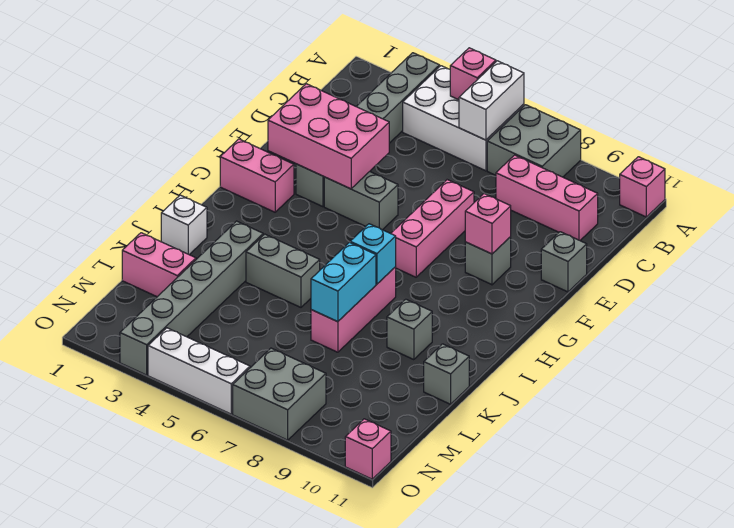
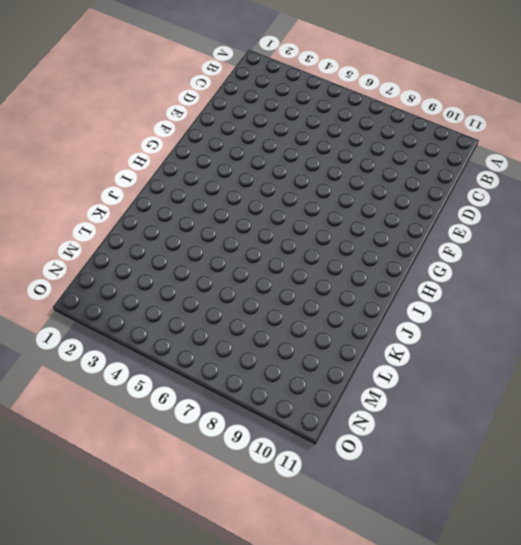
none -> grey brick A3:F3 level 1
none -> white brick A4:B6 level 1
none -> grey brick A7:B8 level 1

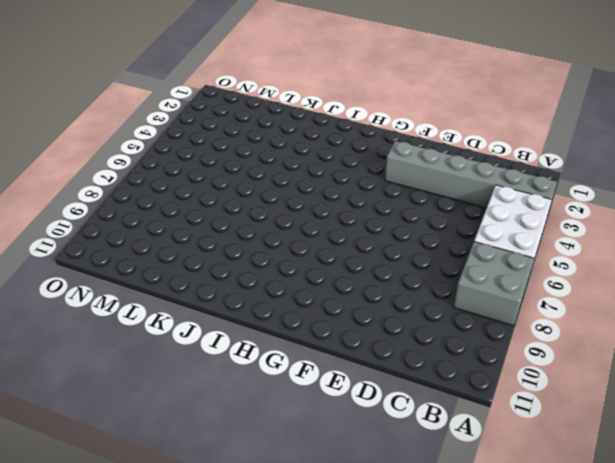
none -> pink brick A11 level 1
none -> pink brick C8:C10 level 1
none -> pink brick E7:G7 level 1

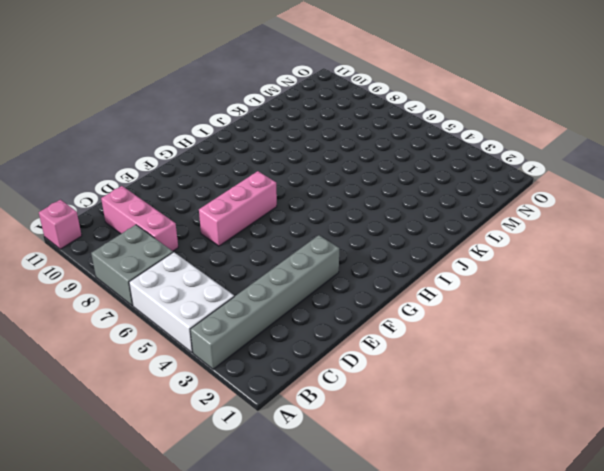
none -> grey brick E11 level 1
none -> grey brick F4:F5 level 1
none -> grey brick F9 level 1

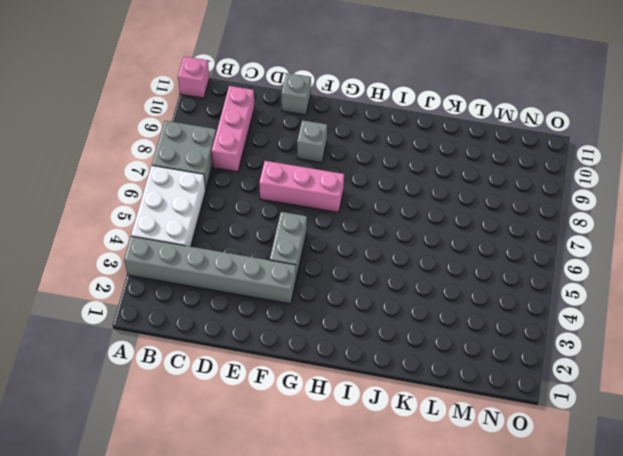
none -> pink brick G1:G2 level 1
none -> pink brick I7:K7 level 1
none -> white brick J1 level 1

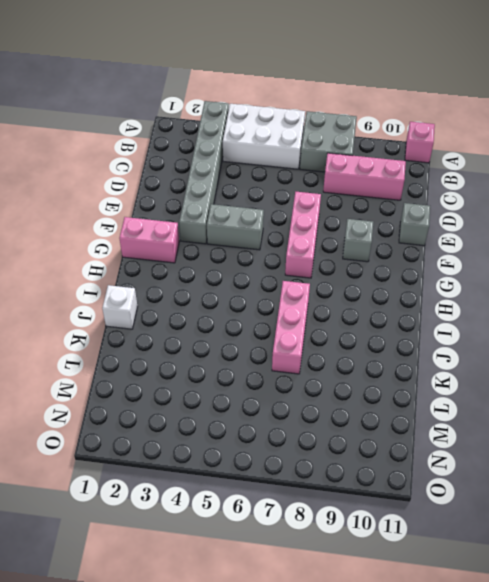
none -> grey brick J3:O3 level 1
none -> grey brick J4:J5 level 1
none -> grey brick J9 level 1

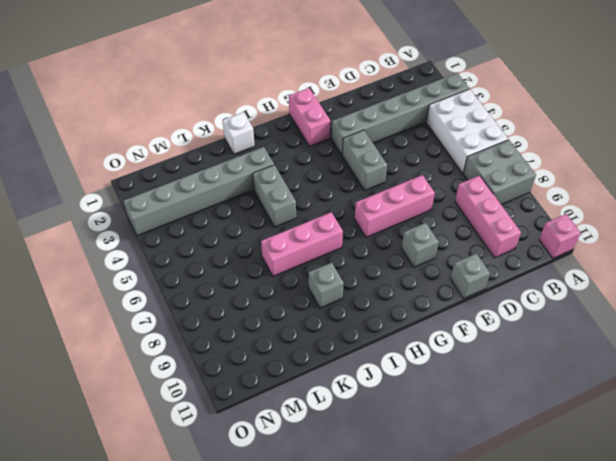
none -> grey brick K11 level 1
none -> pink brick L1:L2 level 1
none -> grey brick N7:O8 level 1

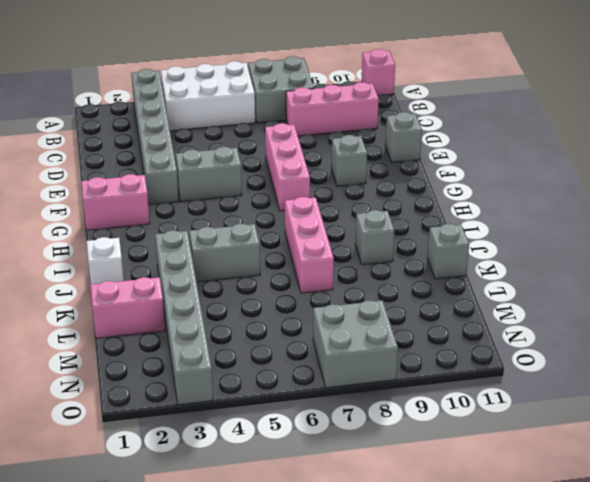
none -> white brick O4:O6 level 1
none -> pink brick O11 level 1
none -> pink brick A5 level 2

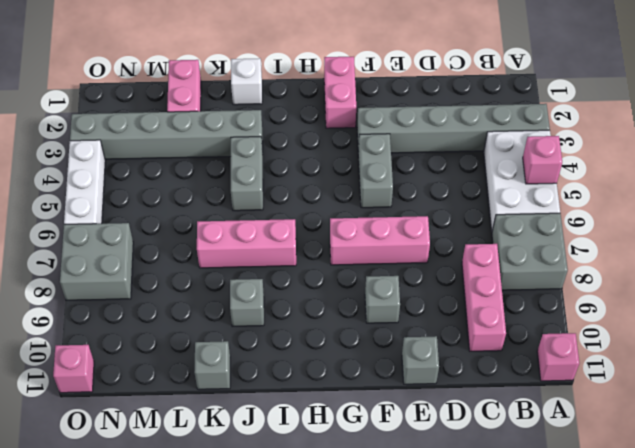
none -> white brick A6:B6 level 2
none -> pink brick E2:F4 level 2
none -> pink brick F9 level 2

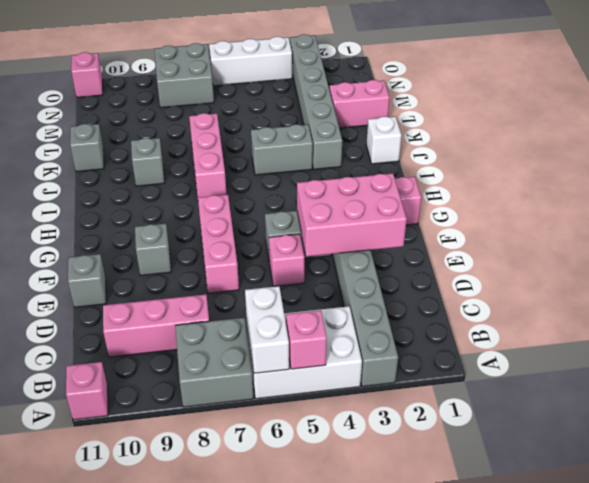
pink brick E5 level 1 -> pink brick F9 level 2
none -> cyan brick I7 level 2
none -> cyan brick J7:K7 level 2

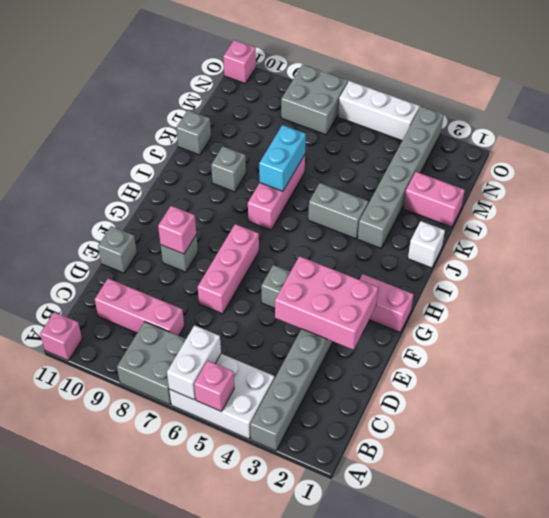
none -> cyan brick I7 level 2

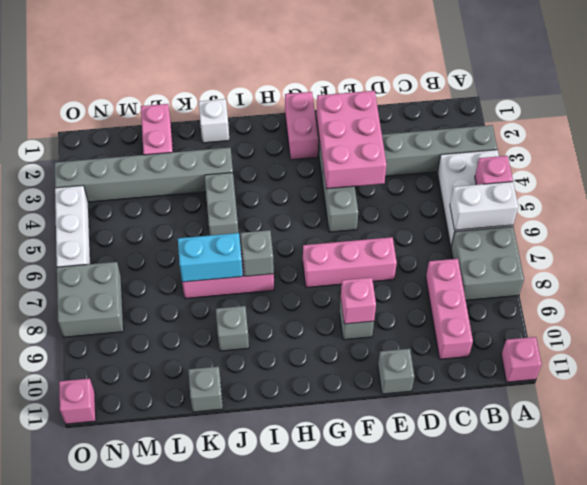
grey brick I7 level 2 -> cyan brick I7 level 2

